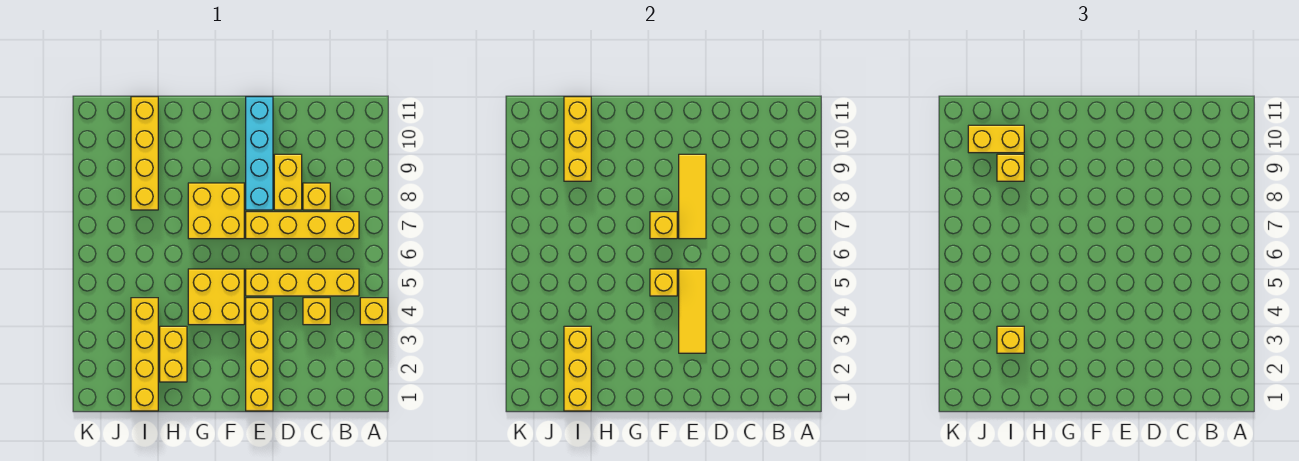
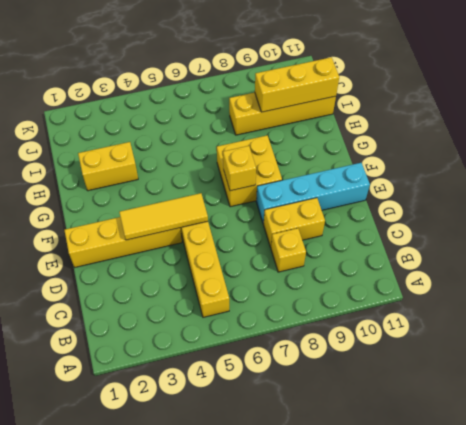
none -> yellow brick A4 level 1
none -> yellow brick B7:E7 level 1
none -> yellow brick C4 level 1

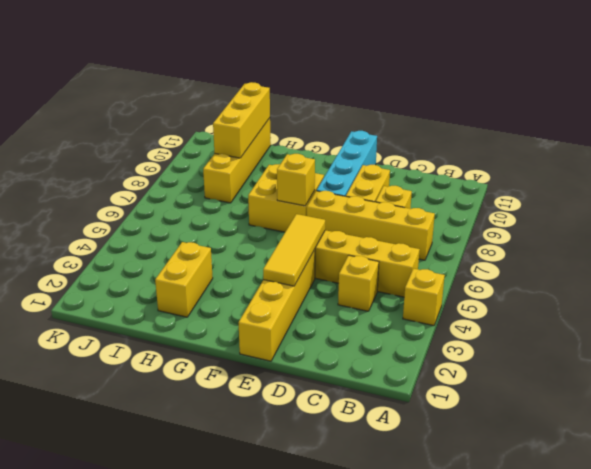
none -> yellow brick F4:G5 level 1
none -> yellow brick I1:I4 level 1
none -> yellow tile E7:E9 level 2

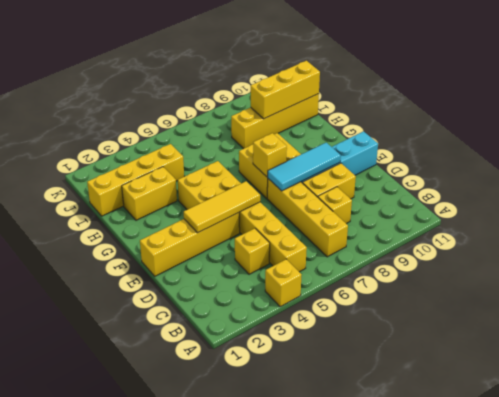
cyan tile E7:E9 level 2 -> yellow tile E7:E9 level 2
none -> yellow brick F5 level 2
none -> yellow brick I1:I3 level 2
none -> yellow brick I3 level 3

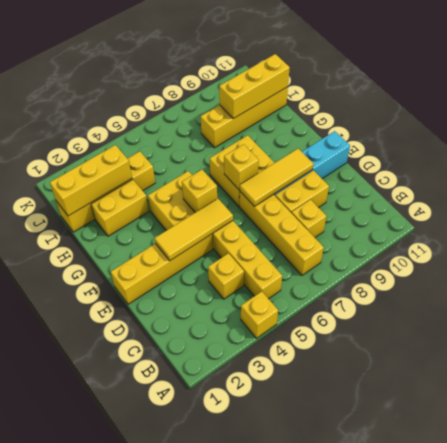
none -> yellow brick I3 level 3
none -> yellow brick I9 level 3
none -> yellow brick I10:J10 level 3

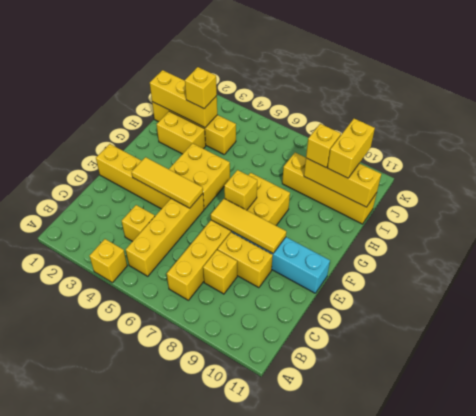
none -> yellow brick F5 level 2

